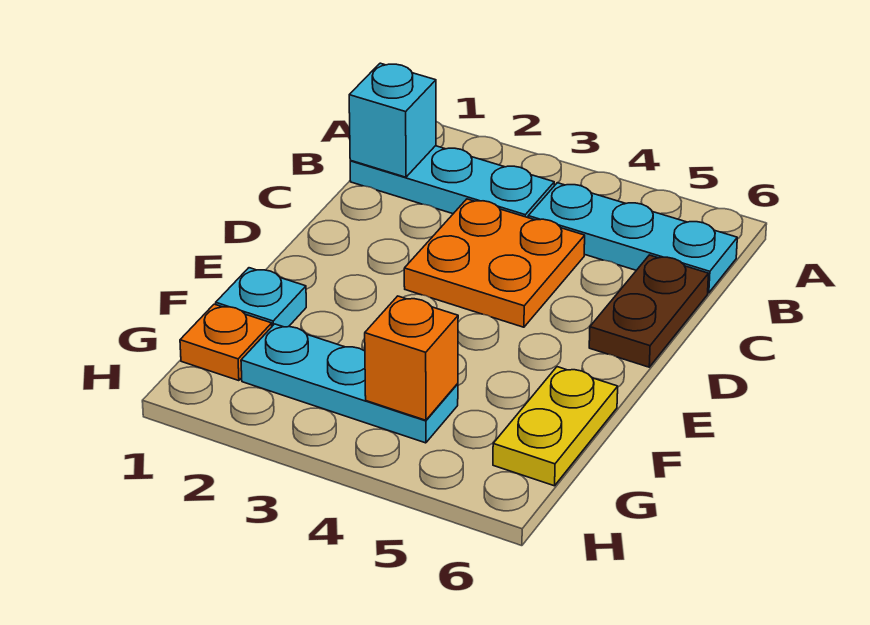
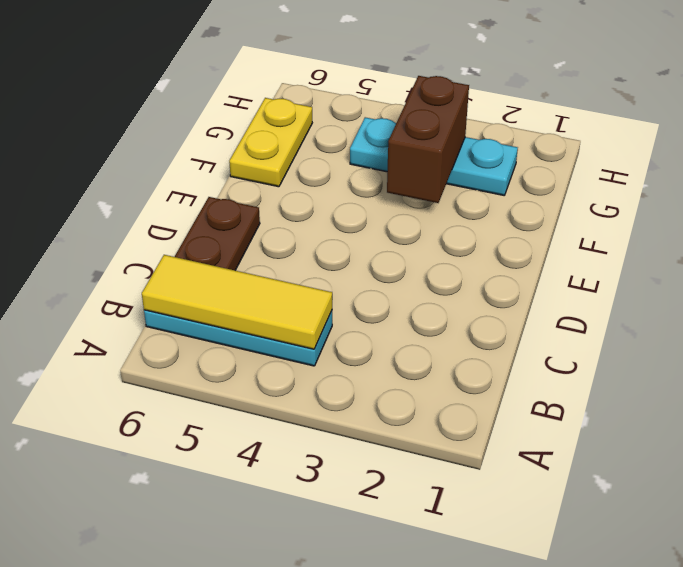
yellow tile B4:B6 level 2 -> none
brown brick F3:G3 level 2 -> none
none -> cyan plate B1:B3 level 1
none -> orange plate C3:D4 level 1

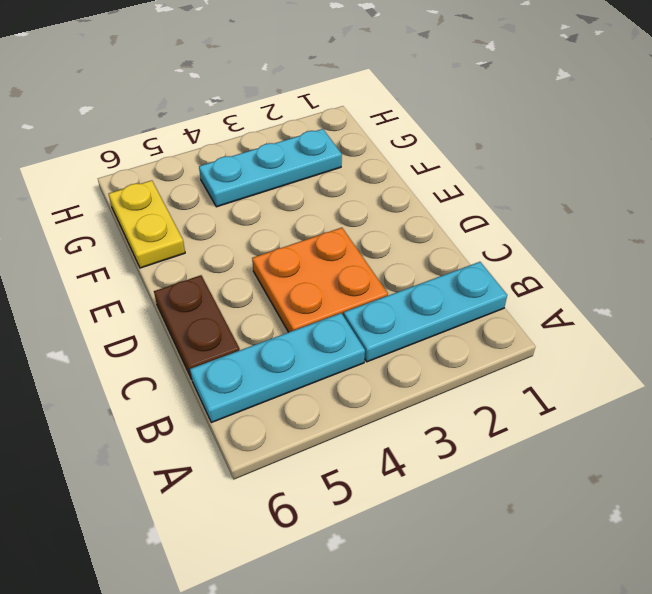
none -> cyan plate F1 level 1
none -> orange plate G1 level 1

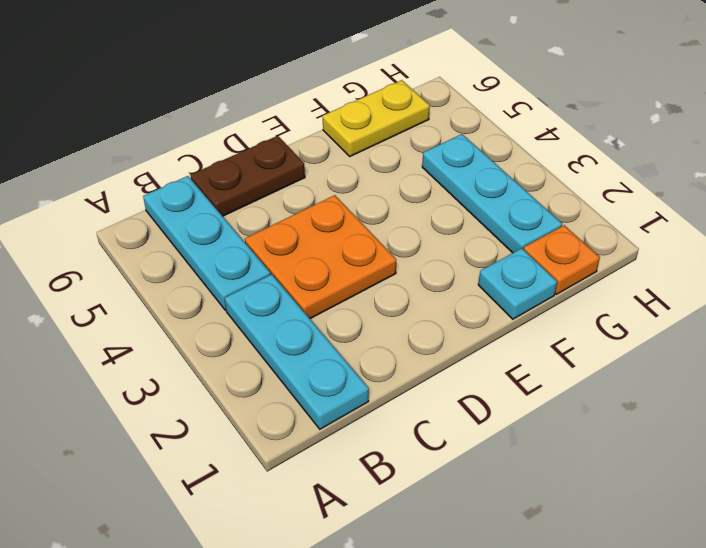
none -> cyan brick B1 level 2
none -> orange brick G4 level 2

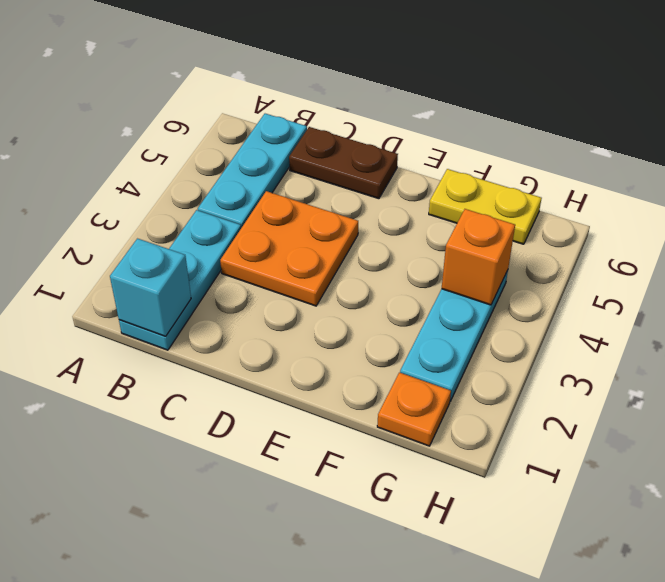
none -> cyan plate F1 level 1

